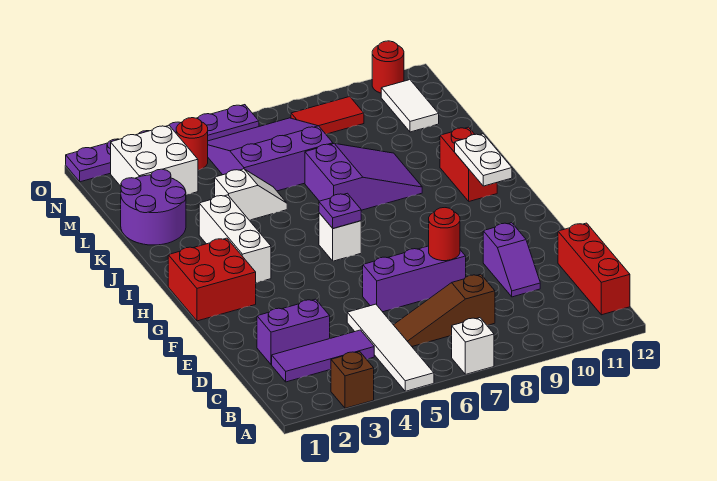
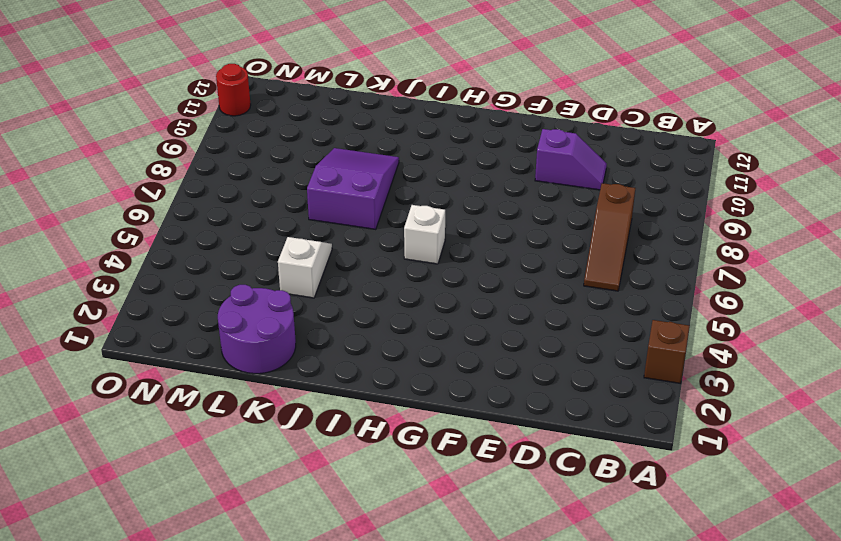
none -> white tile A5:D5 level 1
none -> white brick A7 level 1
none -> red brick B12:D12 level 1

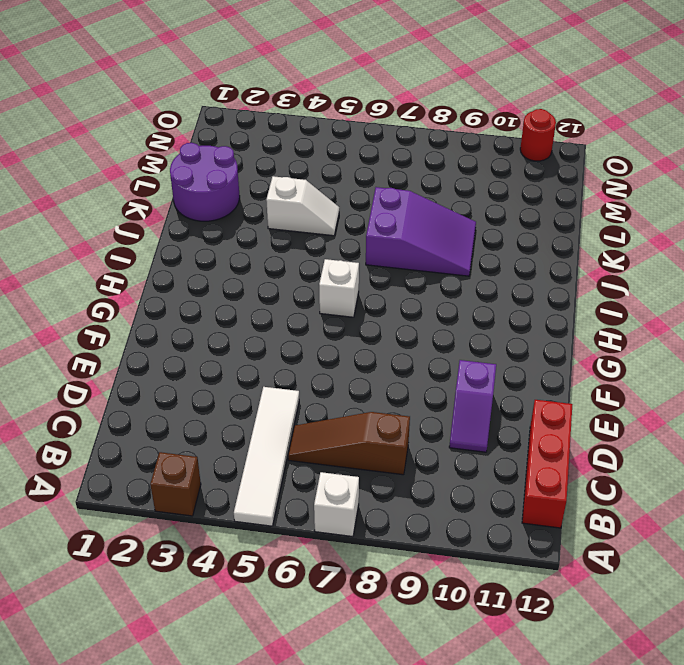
none -> purple tile C2:C4 level 1
none -> purple brick D2:D3 level 1
none -> purple brick E6:E8 level 1

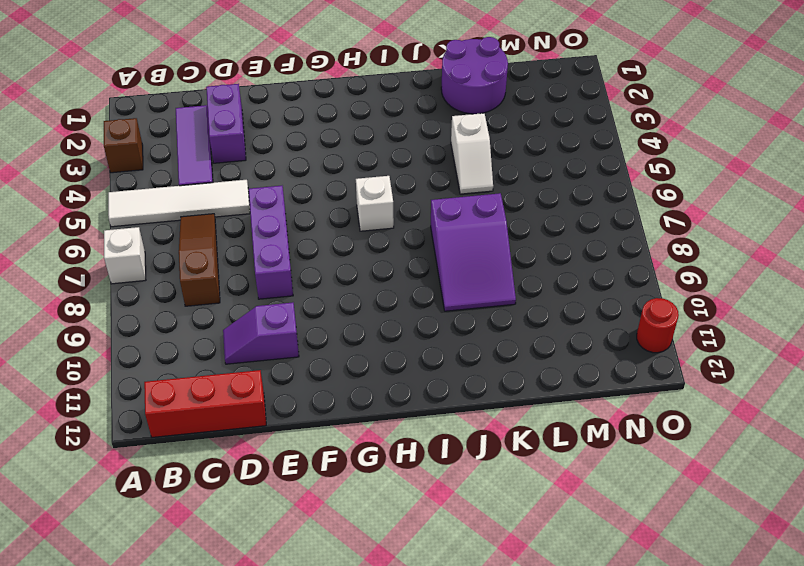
none -> red brick G1:H2 level 1
none -> white brick H3:J3 level 1
none -> red brick I11:J11 level 1

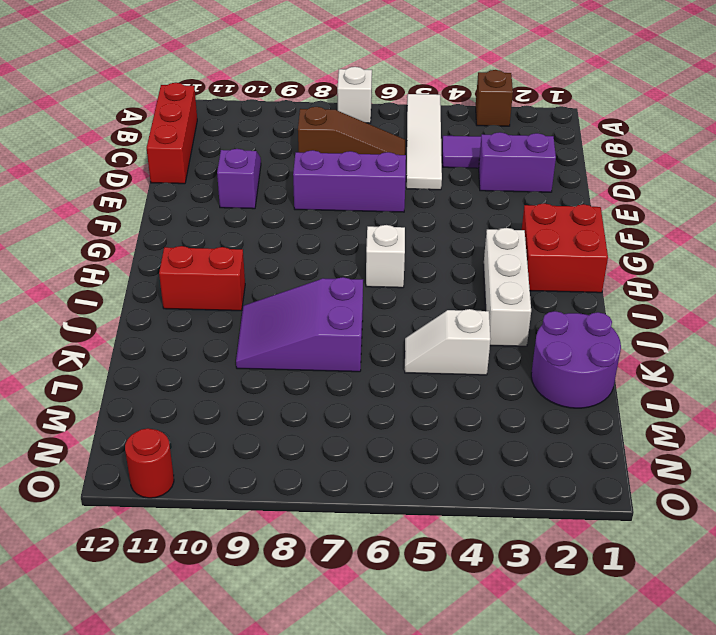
red brick I10:I11 level 1 -> red brick I11:J11 level 1
none -> purple slope L5:N7 level 1 top L
none -> white brick M2:N3 level 1
none -> white tile M11:N11 level 1

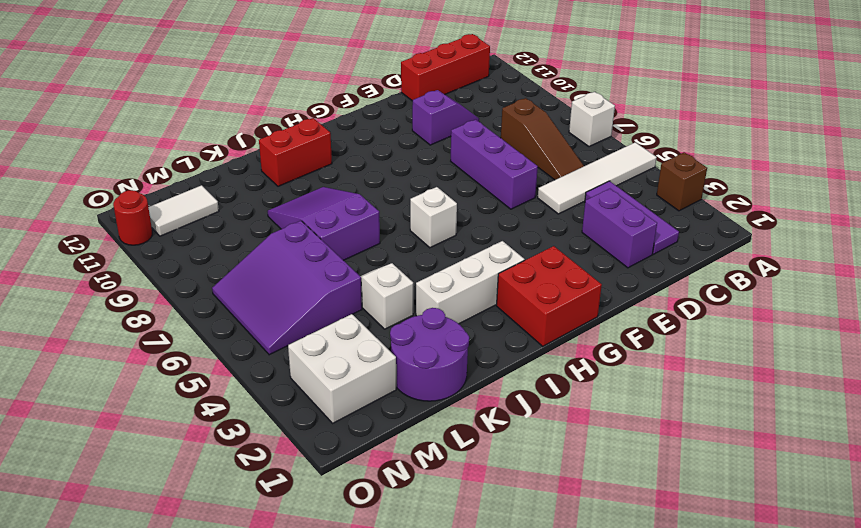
none -> red round brick N4 level 1
none -> red tile N8:N9 level 1
none -> purple plate O1:O6 level 1

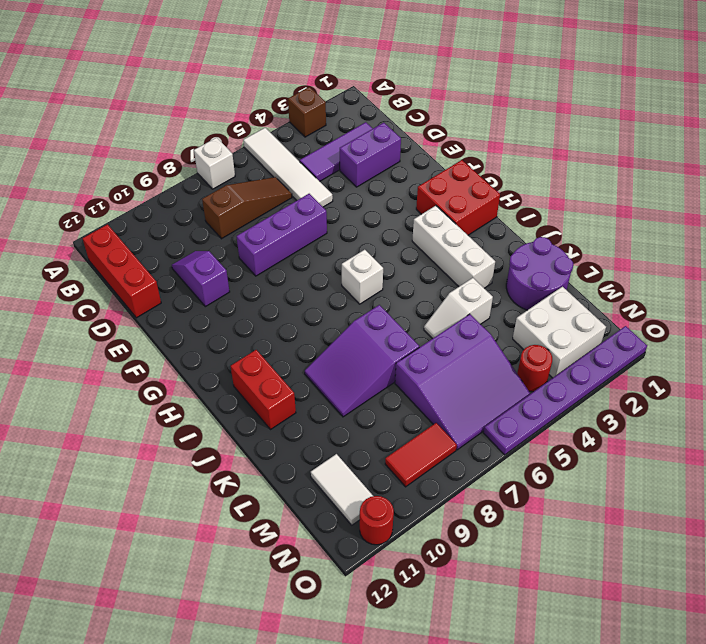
none -> red round brick E8 level 2
none -> purple plate H6 level 2
none -> white plate H11:I11 level 2

